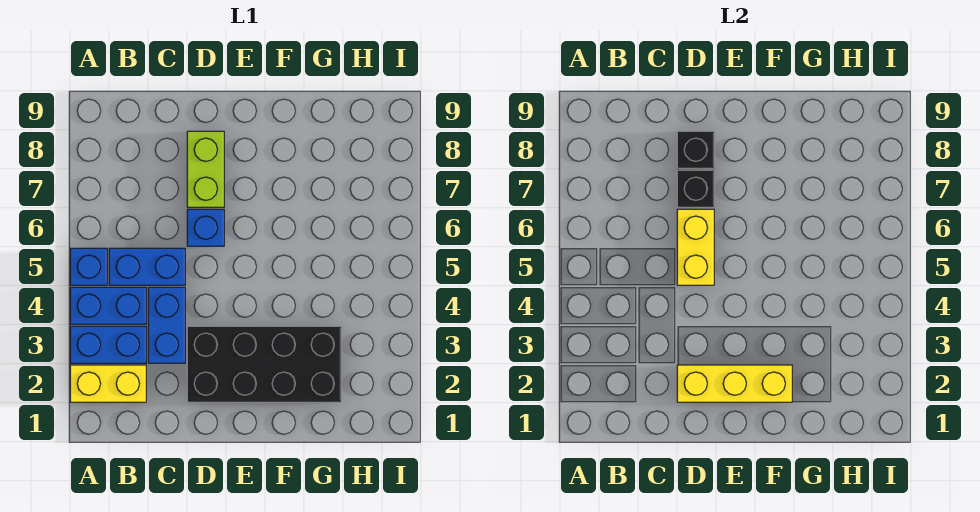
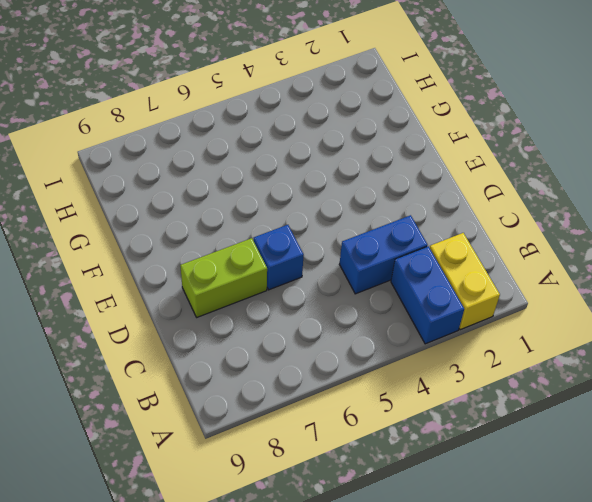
none -> blue brick A4:B4 level 1
none -> blue brick A5 level 1
none -> blue brick B5:C5 level 1

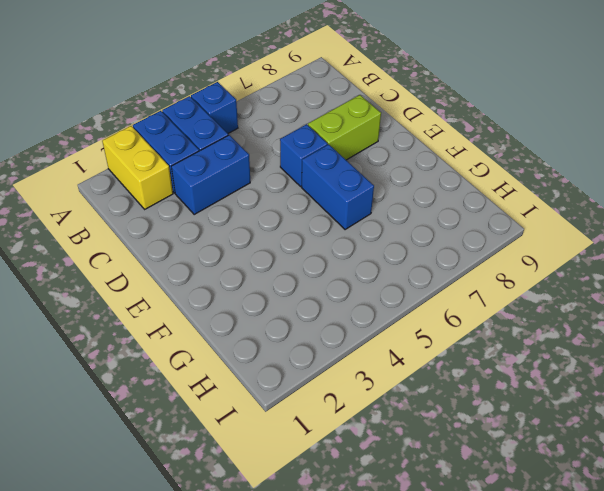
blue brick E6:F6 level 1 -> blue brick B5:C5 level 1
none -> black brick D2:G3 level 1
none -> yellow brick D2:F2 level 2
none -> yellow brick D5:D6 level 2

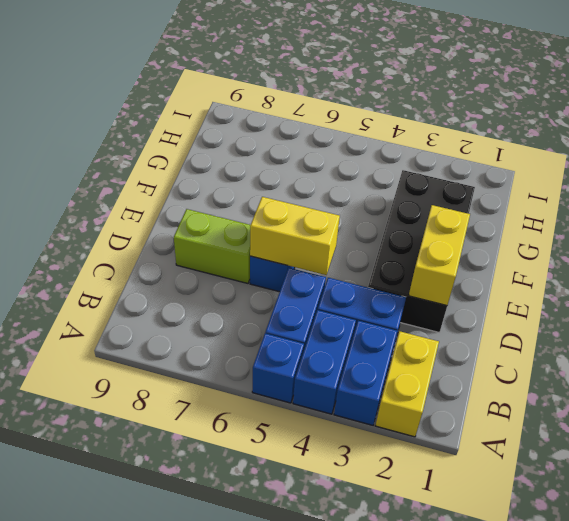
yellow brick D2:E2 level 2 -> yellow brick D2:F2 level 2
none -> black brick D7 level 2
none -> black brick D8 level 2

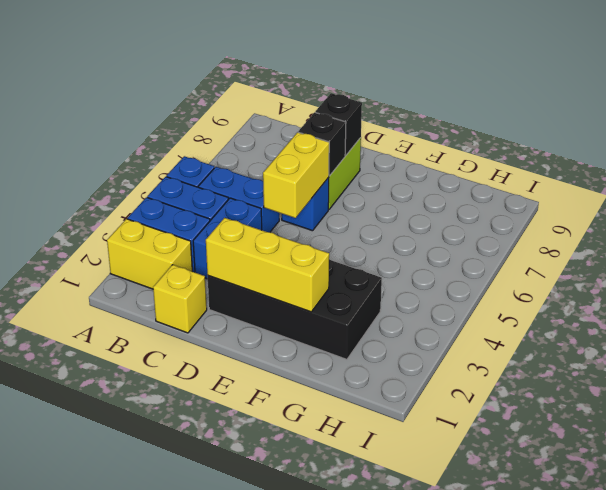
yellow brick C1 level 1 -> none

